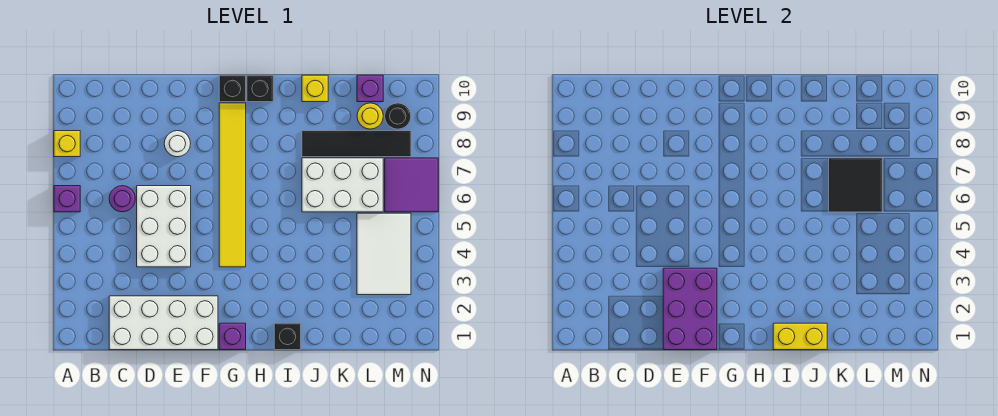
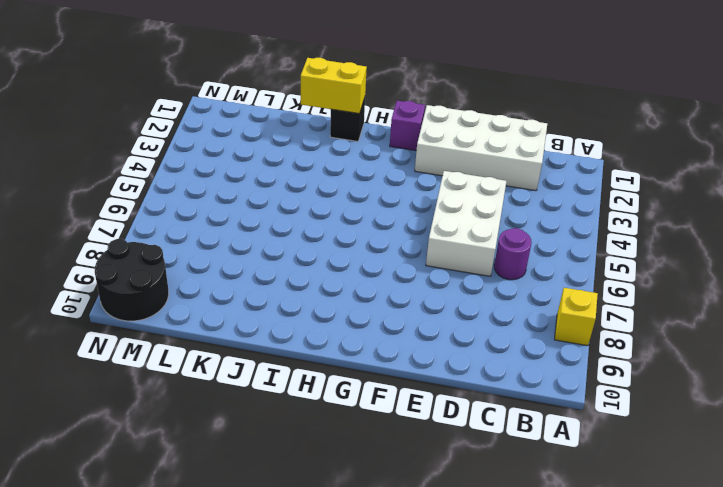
black round brick M9:N10 level 1 -> black round brick M9 level 1
none -> purple brick A6 level 1
none -> white round brick E8 level 1
none -> yellow tile G4:G9 level 1

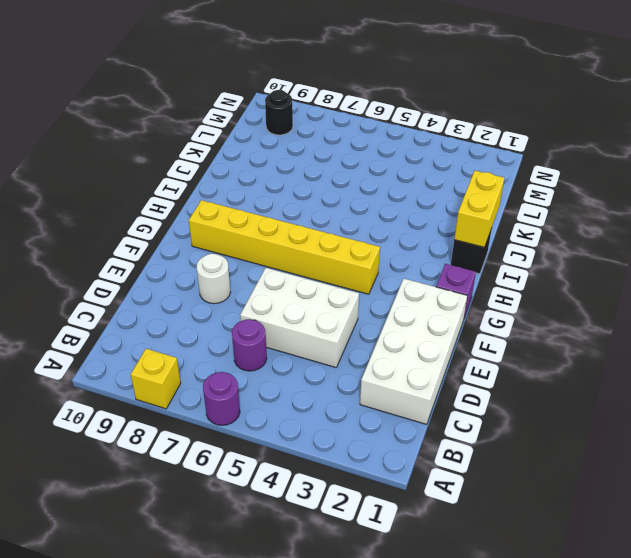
purple round brick A6 level 1 -> purple brick A6 level 1
yellow brick G4:G9 level 1 -> yellow tile G4:G9 level 1
none -> black brick G10 level 1
none -> black brick H10 level 1
none -> white brick J6:L7 level 1

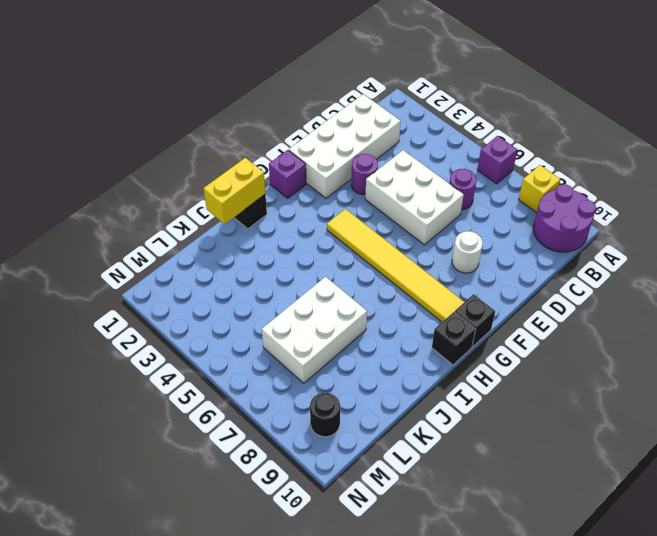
purple round brick A9:B10 level 1 -> none
purple round brick E3 level 1 -> none
none -> black tile J8:M8 level 1
none -> yellow brick J10 level 1
none -> white tile L3:M5 level 1

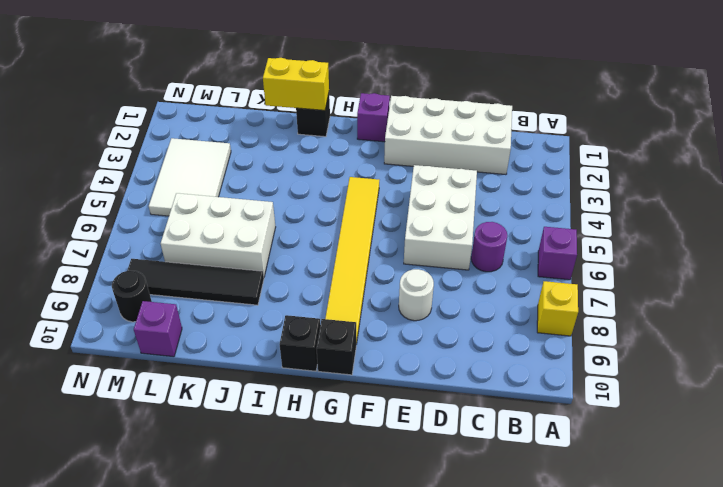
none -> yellow brick J10 level 1
none -> yellow round brick L9 level 1
none -> purple tile M6:N7 level 1

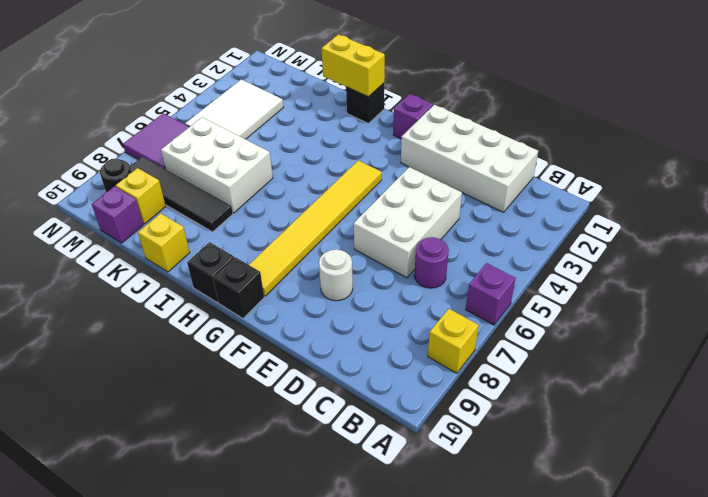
yellow brick L9 level 1 -> yellow round brick L9 level 1
none -> purple brick E1:F3 level 2
none -> black tile K6:L7 level 2

